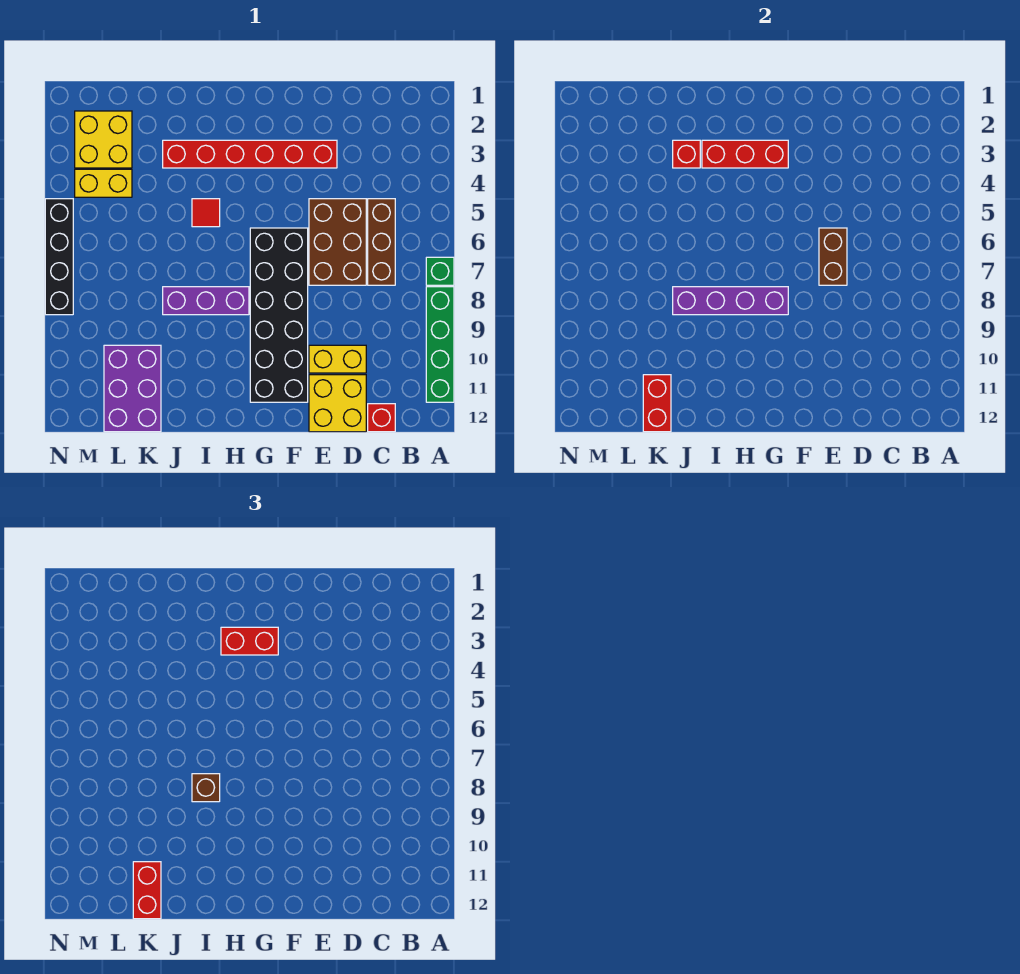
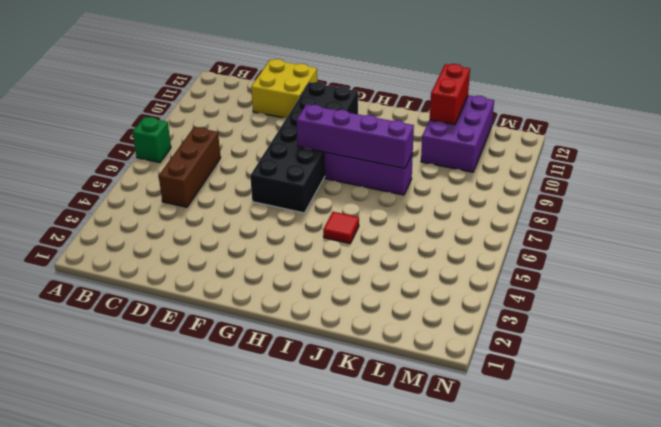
none -> green brick A8:A11 level 1
none -> red brick C12 level 1
none -> brown brick D5:E7 level 1

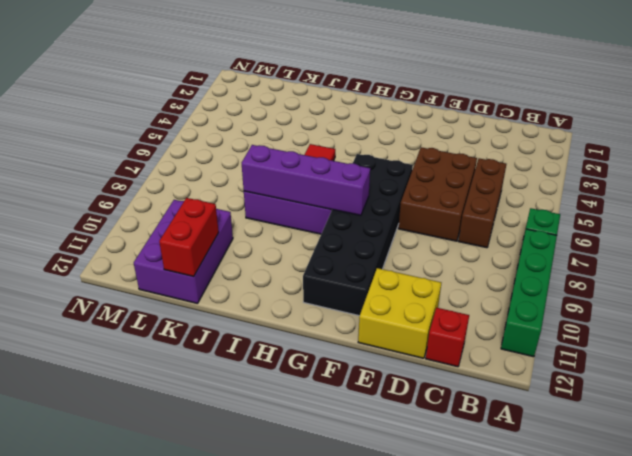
none -> yellow brick D10:E10 level 1
none -> red brick E3:J3 level 1
none -> yellow brick L2:M3 level 1

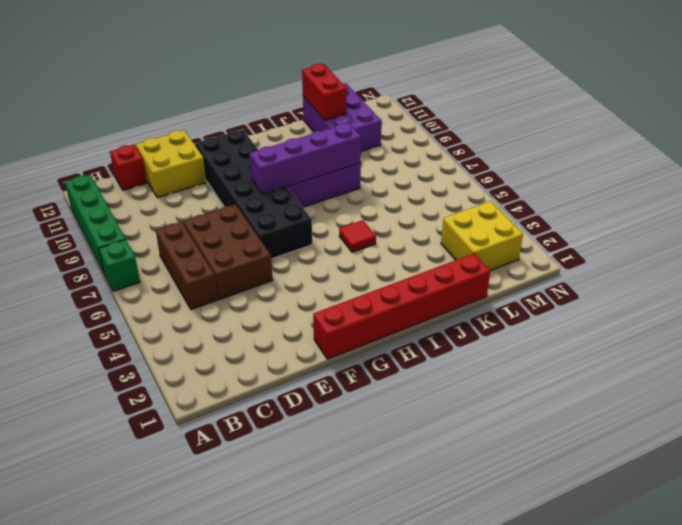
red brick F1:K1 level 1 -> red brick E3:J3 level 1
none -> yellow brick D10:E10 level 1
none -> yellow brick L4:M4 level 1
none -> black brick N5:N8 level 1

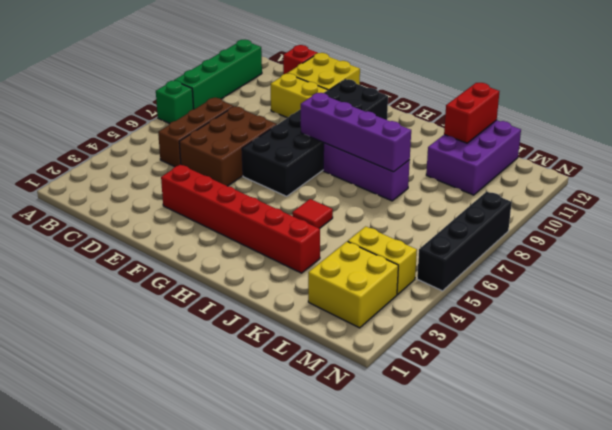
none -> brown brick E6:E7 level 2
none -> red brick G3:I3 level 2
none -> red brick J3 level 2

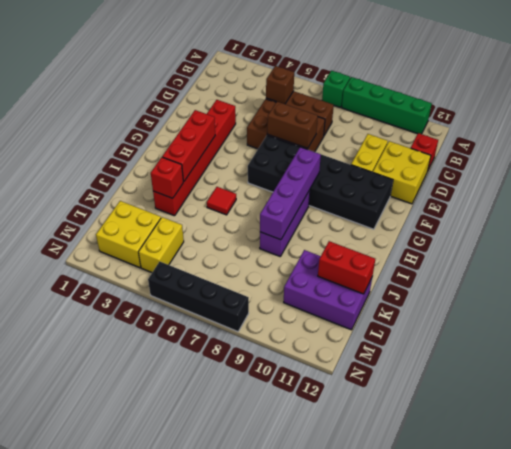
brown brick C5 level 2 -> brown brick I8 level 3
none -> red brick G3:H3 level 3
none -> red brick K11:K12 level 3

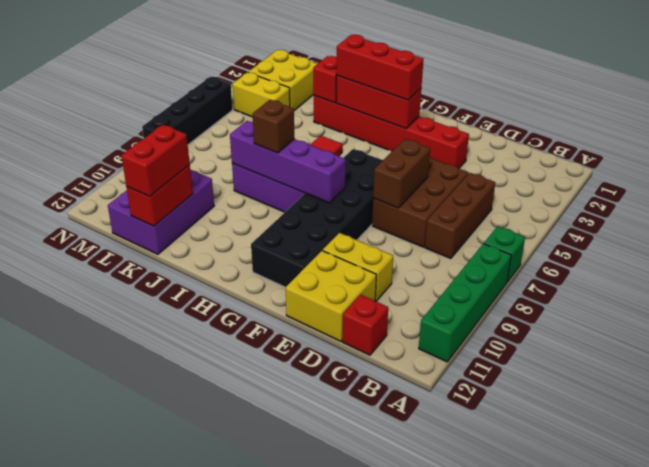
red brick G3:I3 level 3 -> red brick G3:H3 level 3

